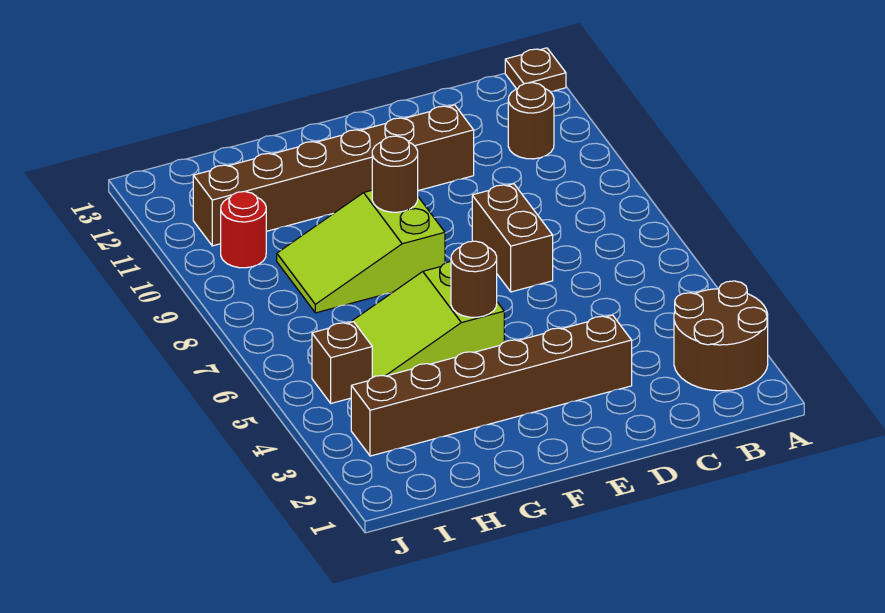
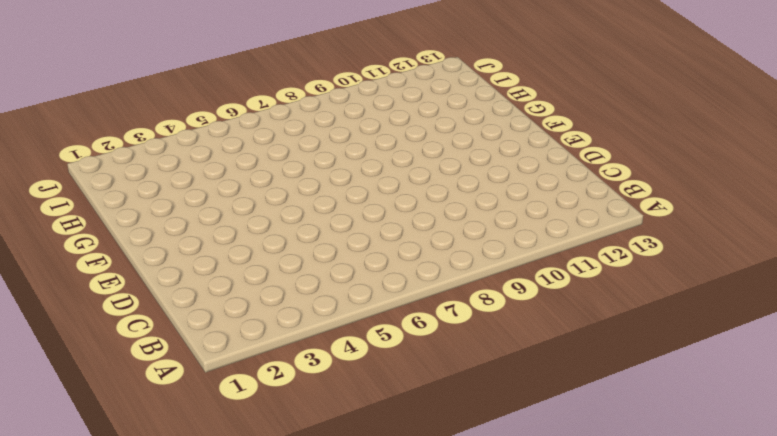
none -> brown round brick A2:B3 level 1
none -> brown plate A13 level 1
none -> brown round brick B11 level 1

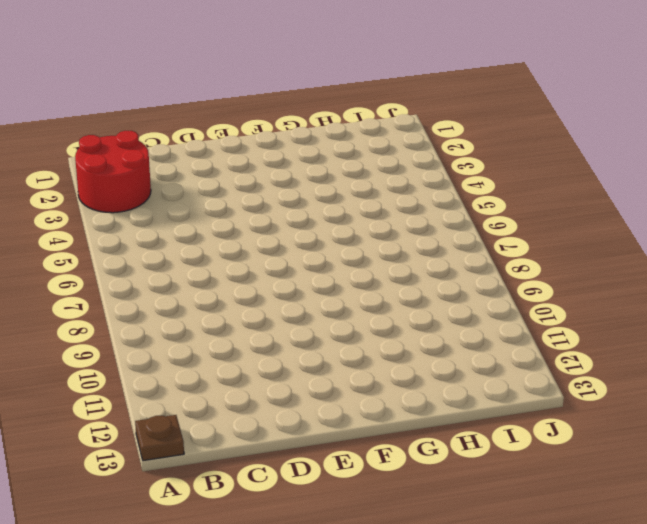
red round brick A2:B3 level 1 -> brown round brick A2:B3 level 1
none -> brown round brick B11 level 1
none -> brown brick D3:I3 level 1
none -> brown brick D7:D8 level 1

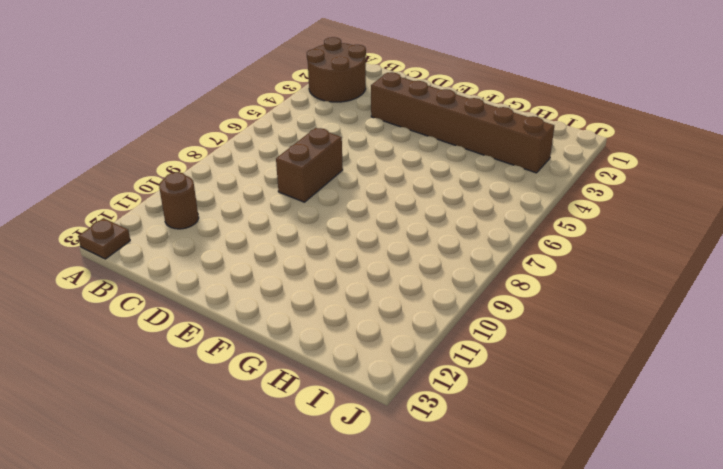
none -> brown brick D11:I11 level 1
none -> lime slope F5:H6 level 1 top F
none -> lime slope F8:H9 level 1 top F

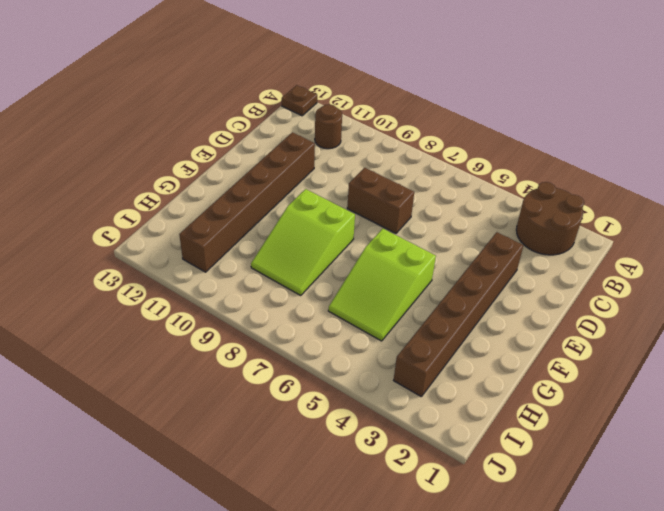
none -> brown brick I5 level 1
none -> red round brick I10 level 1
none -> brown round brick F5 level 2

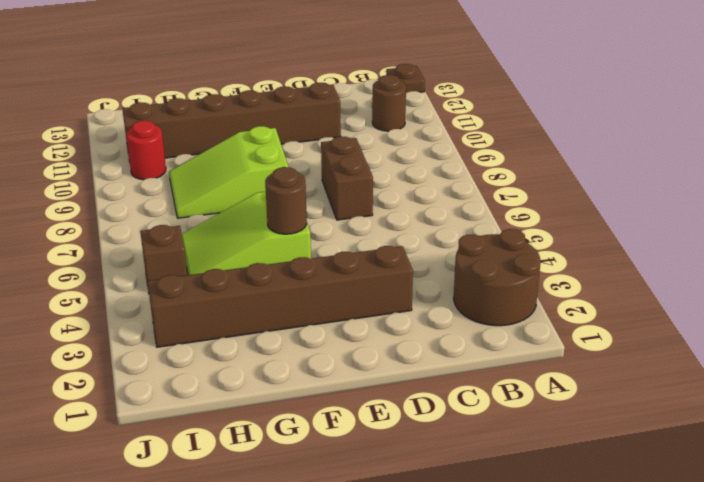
none -> brown round brick F9 level 2

